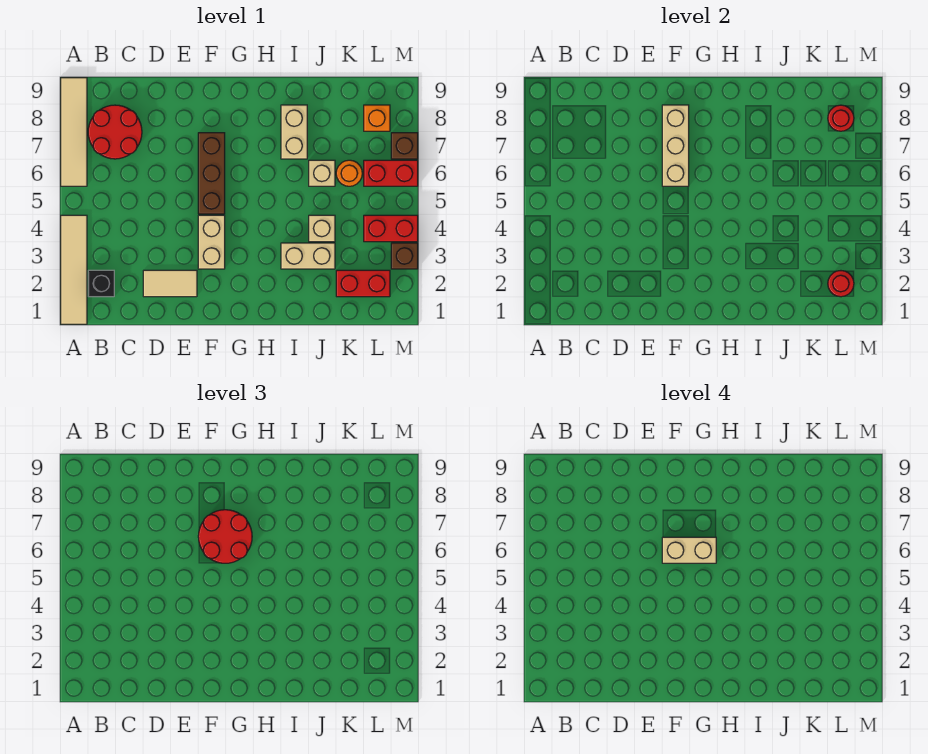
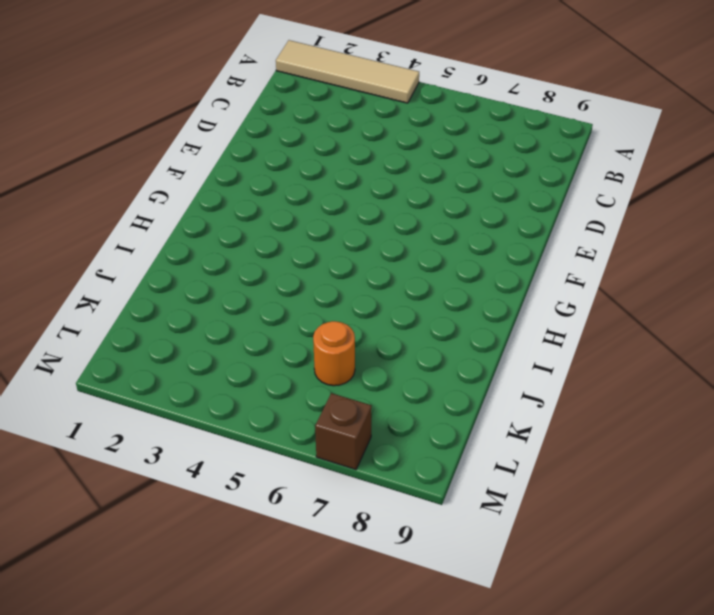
none -> tan tile A6:A9 level 1
none -> black brick B2 level 1
none -> red round brick B7:C8 level 1

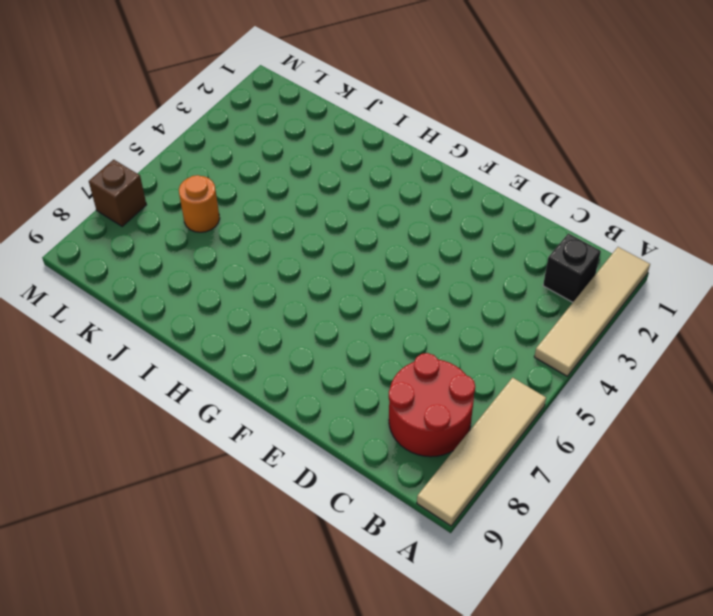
none -> tan tile D2:E2 level 1
none -> tan brick F3:F4 level 1
none -> brown brick F5:F7 level 1

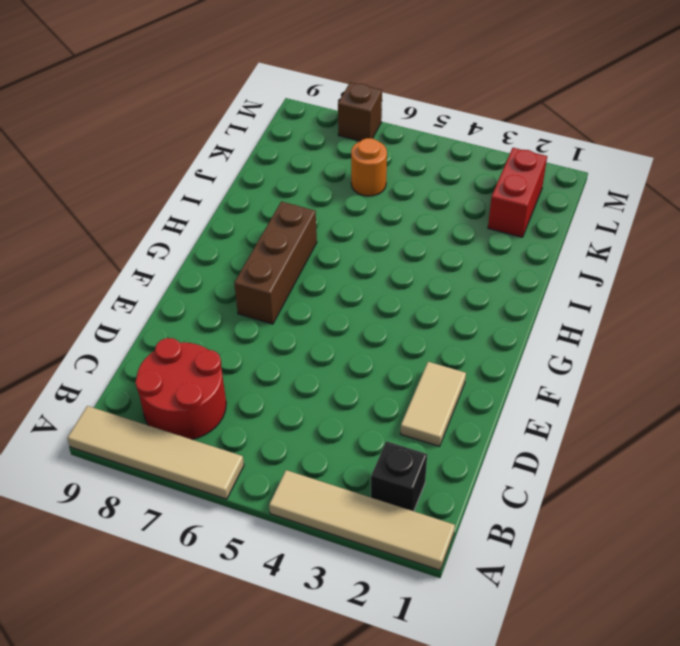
brown brick F7:H7 level 1 -> brown brick F5:F7 level 1
none -> tan brick F3:F4 level 1
none -> tan brick I3:J3 level 1
none -> tan brick I7:I8 level 1

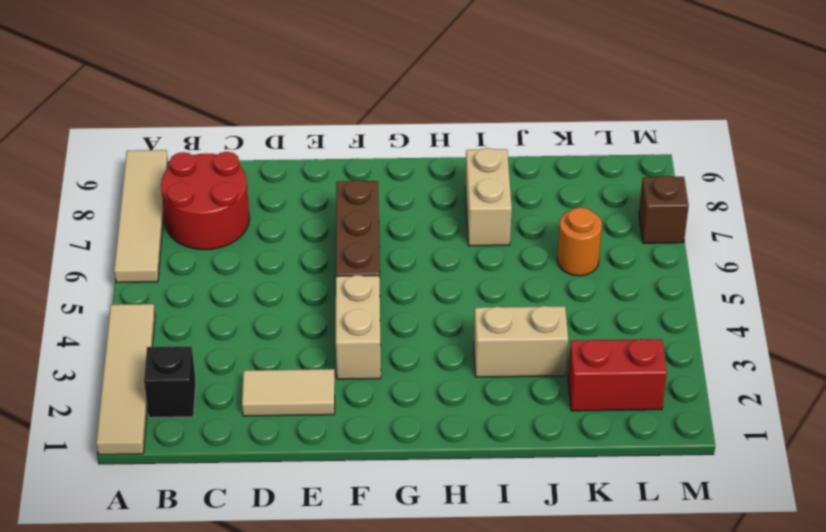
none -> tan brick J4 level 1
none -> tan brick J6 level 1
none -> red brick L4:M4 level 1

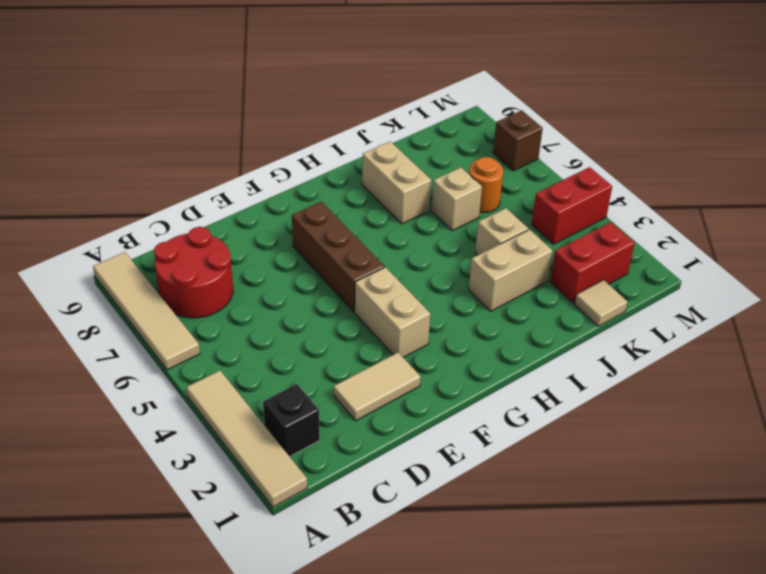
tan tile K1 level 1 -> none
none -> red brick L6:M6 level 1
none -> orange brick L8 level 1
none -> brown brick M3 level 1

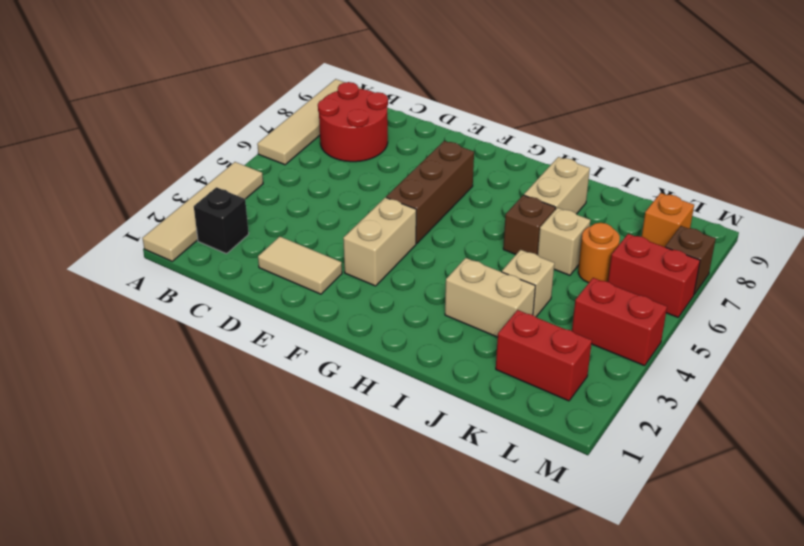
brown brick I6 level 1 -> brown brick M3 level 1
none -> tan brick F6:F8 level 2
none -> red round brick L2 level 2
none -> red round brick L8 level 2

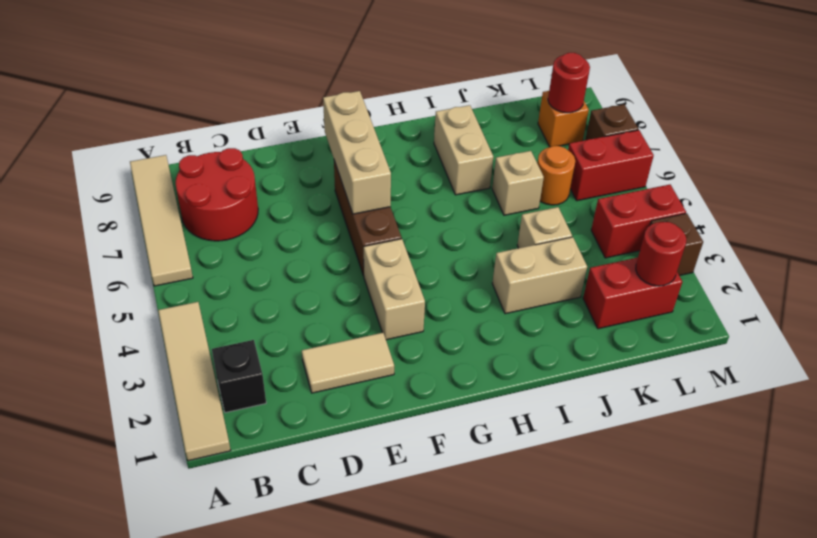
none -> red round brick F6:G7 level 3
none -> tan brick F6:G6 level 4

